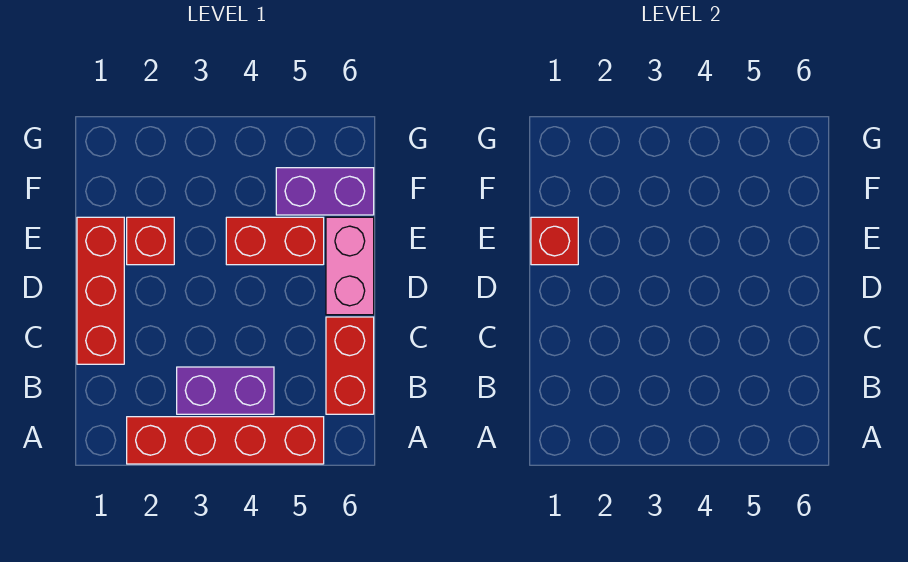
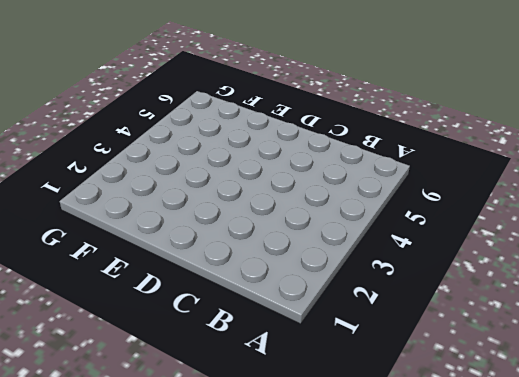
none -> red brick A2:A5 level 1
none -> purple brick B3:B4 level 1

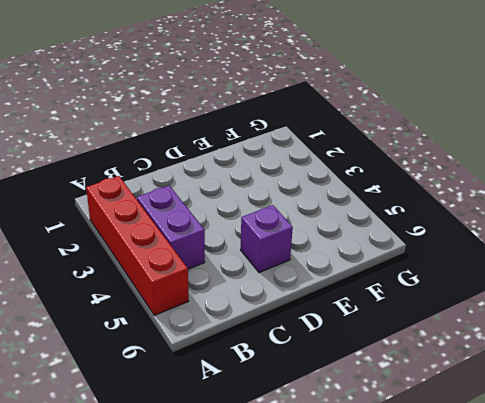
purple brick D5 level 1 -> none
none -> red brick B6:C6 level 1
none -> red brick C1:E1 level 1

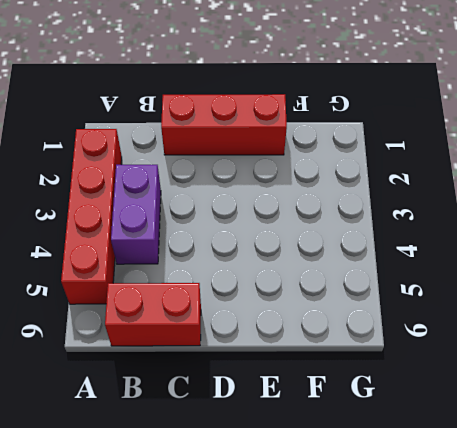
none -> pink brick D6:E6 level 1
none -> red brick E2 level 1

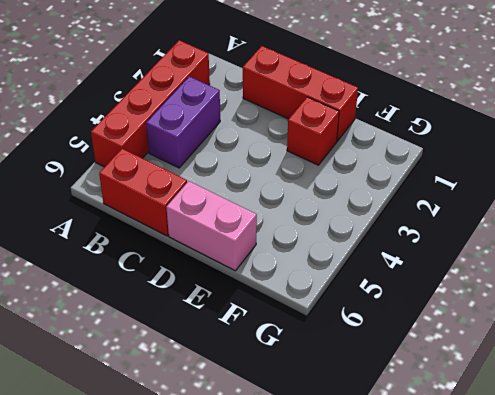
none -> red brick E4:E5 level 1
none -> purple brick F5:F6 level 1

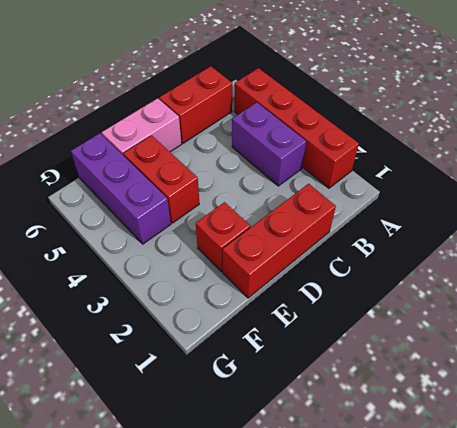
purple brick F4:F6 level 1 -> purple brick F5:F6 level 1
none -> red brick E1 level 2

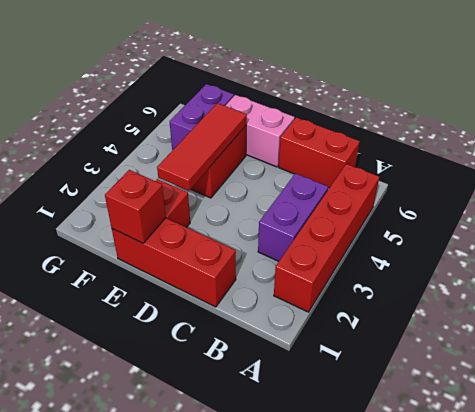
red tile E3:E5 level 2 -> none

